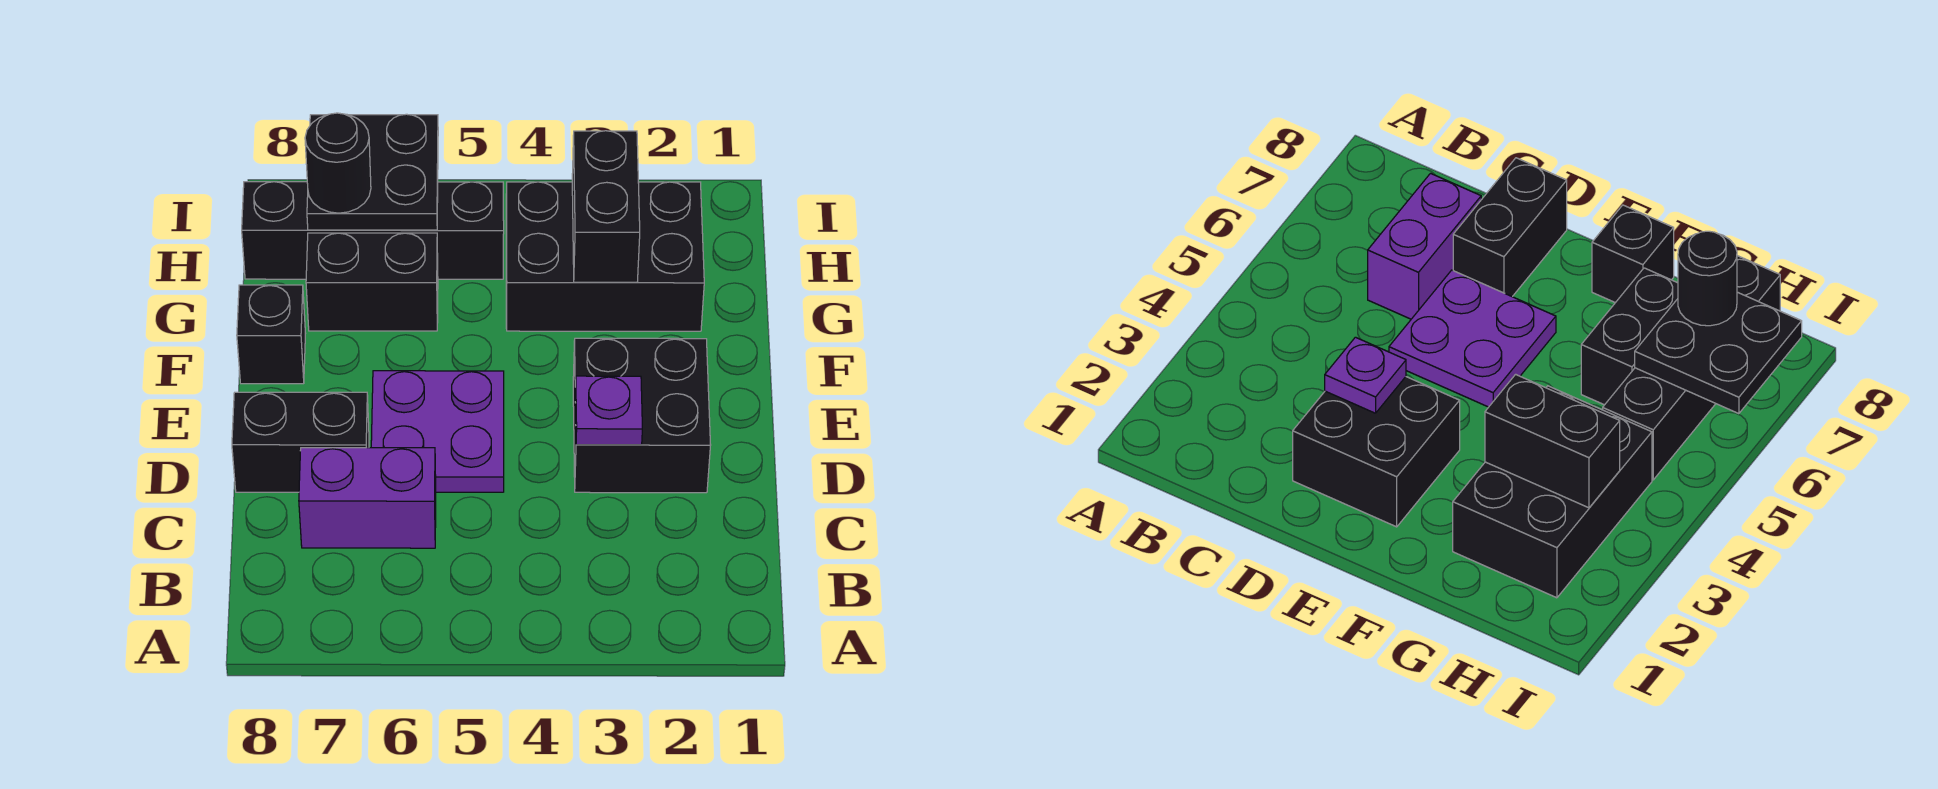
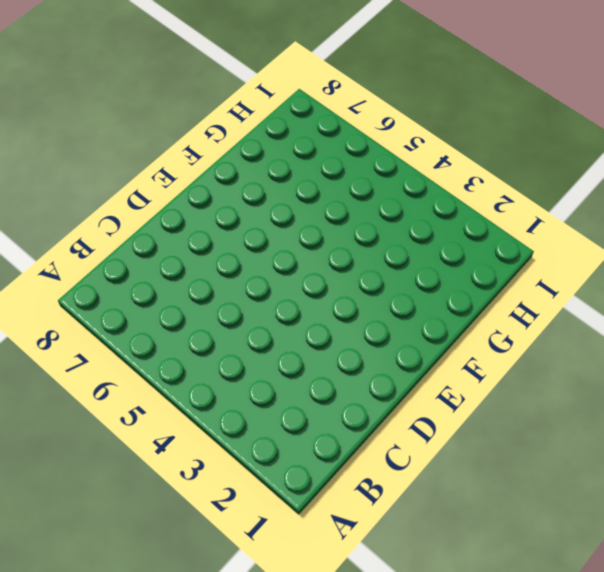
none -> purple brick C6:C7 level 1
none -> black brick D2:E3 level 1
none -> purple plate D5:E6 level 1

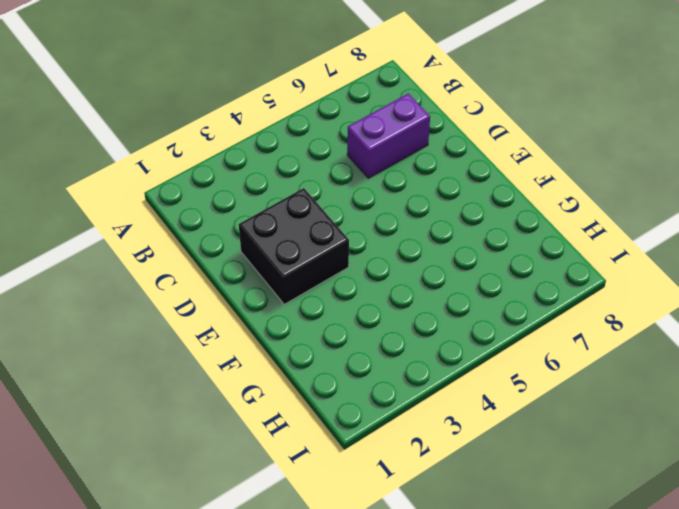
none -> purple plate D5:E6 level 1
none -> black brick D7:D8 level 1
none -> black brick F8 level 1

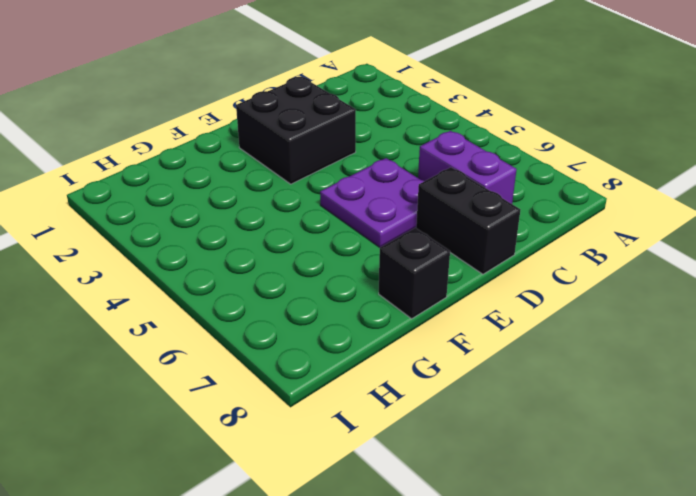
none -> black brick G2:H4 level 1
none -> black brick G6:G7 level 1
none -> black brick H5:H8 level 1

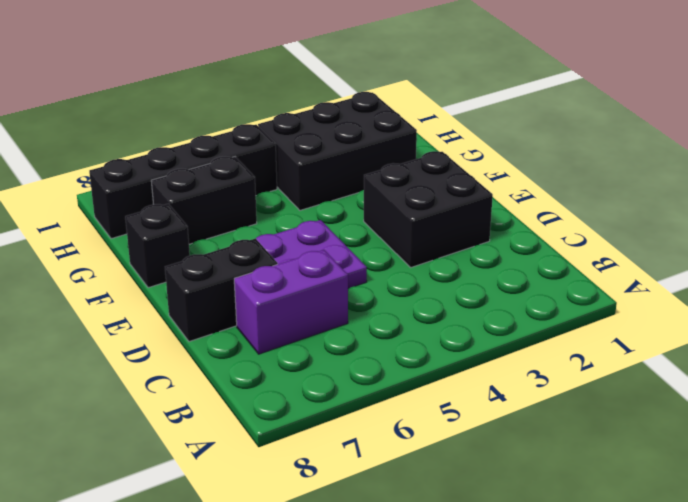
none -> purple plate D3 level 2
none -> black brick G3:H3 level 2
none -> black plate H6:I7 level 2

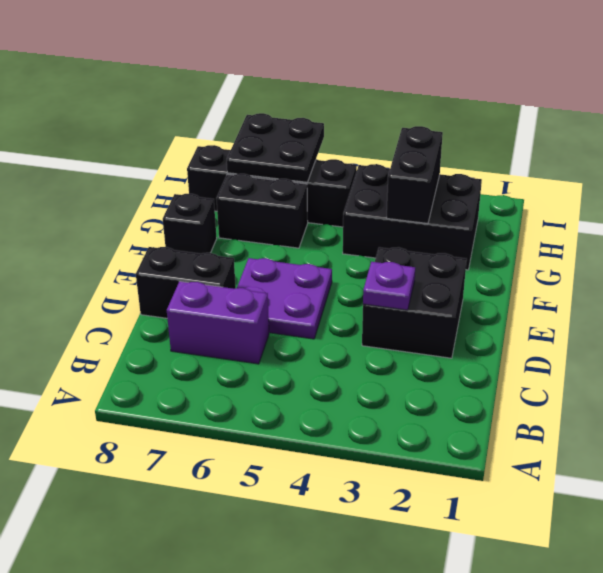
none -> black round brick H7 level 3

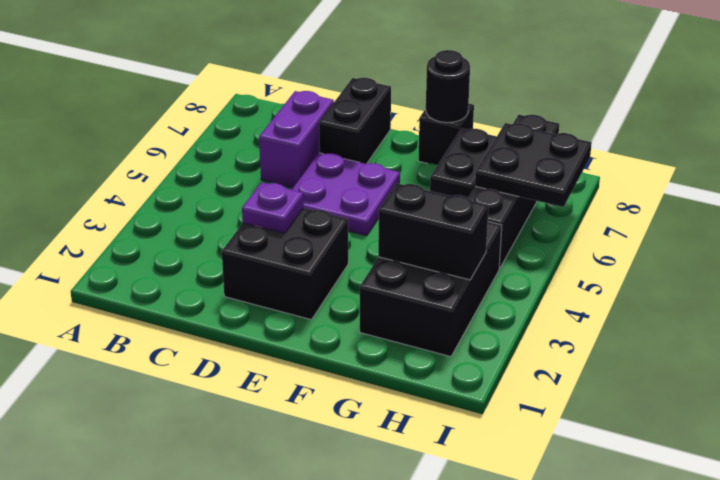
black round brick F8 level 2 -> black round brick H7 level 3

